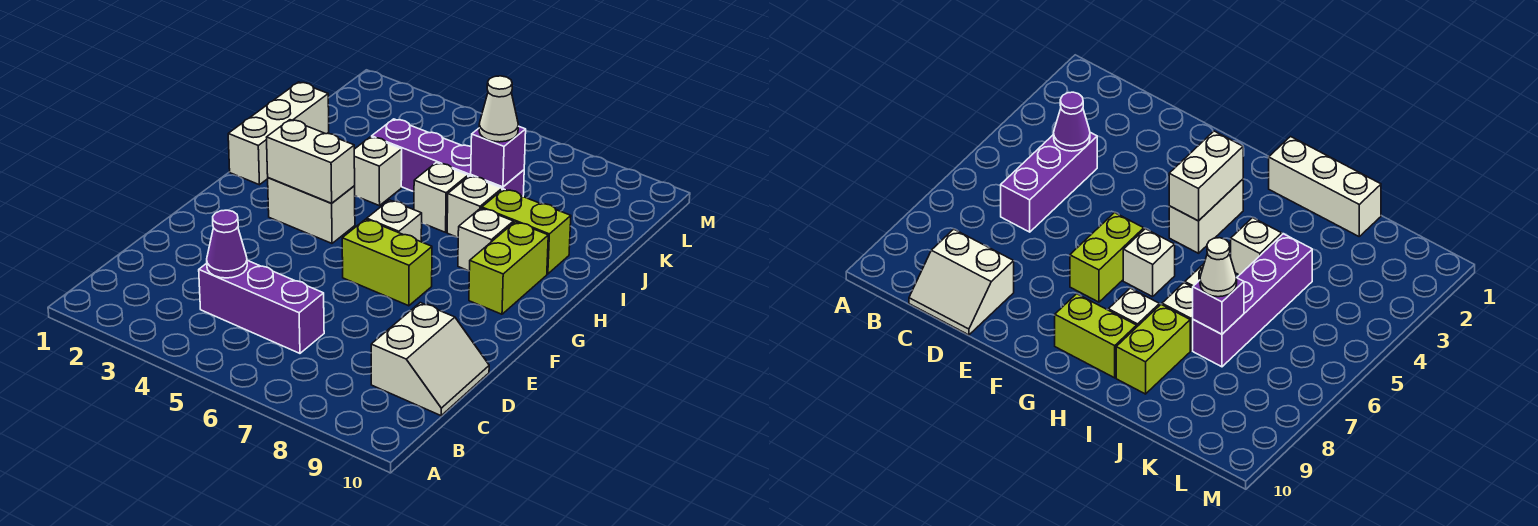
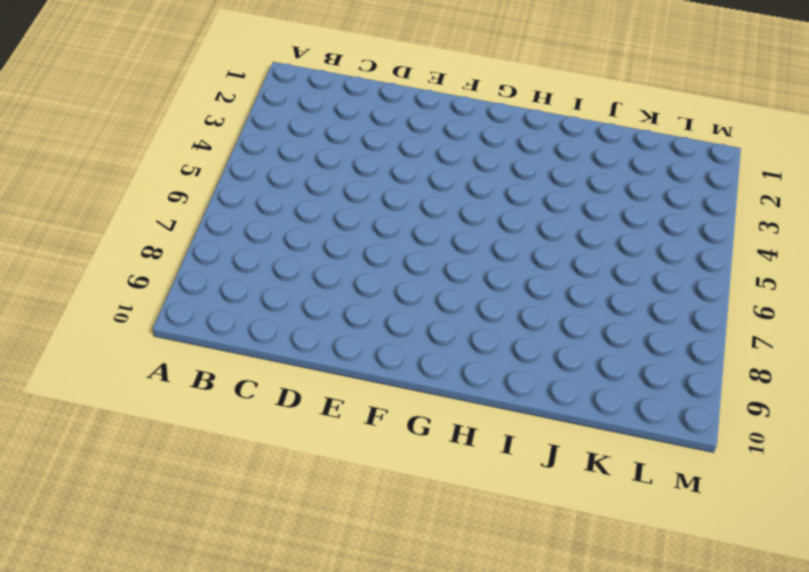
none -> purple brick C4:C6 level 1
none -> white slope C9:D10 level 1 top 9
none -> lime brick F6:F7 level 1

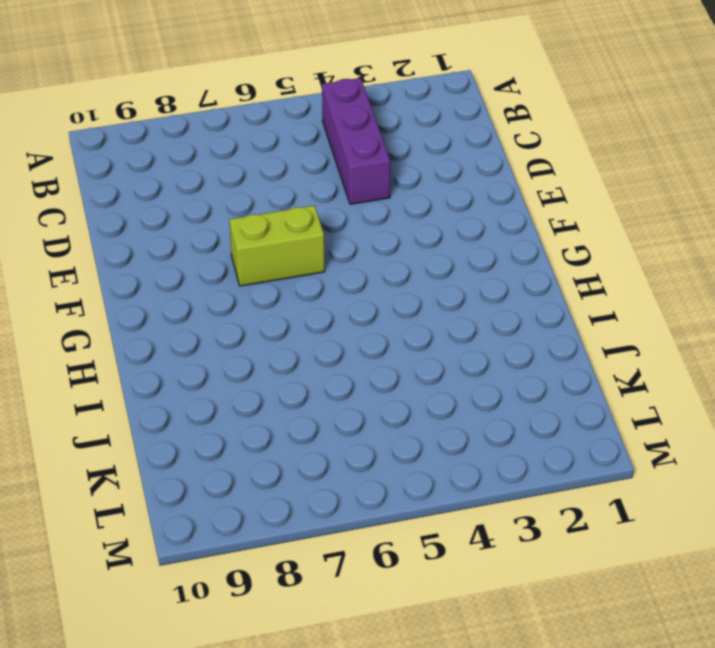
purple brick B4:D4 level 1 -> purple brick C4:C6 level 1
none -> white slope C9:D10 level 1 top 9
none -> white brick G3:G4 level 1
none -> white brick G6 level 1

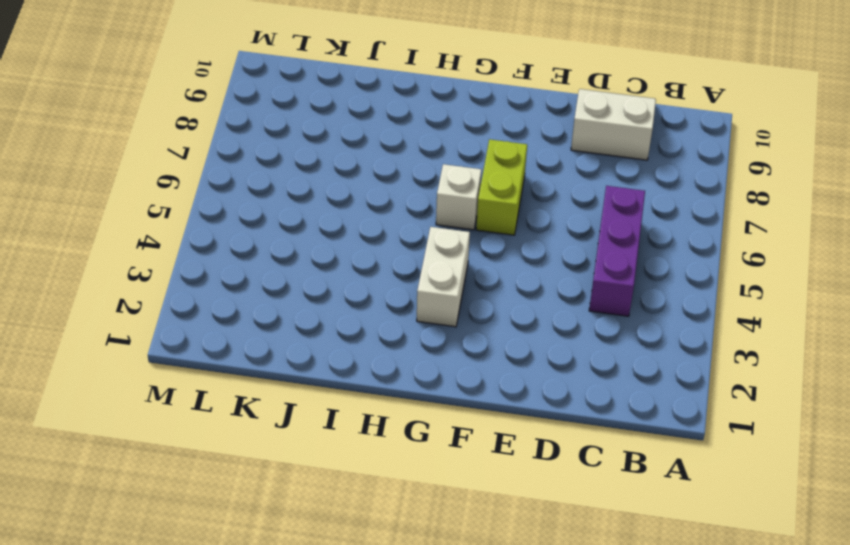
none -> lime brick G9:H9 level 1
none -> white brick H1:J1 level 1
none -> white brick H8 level 1

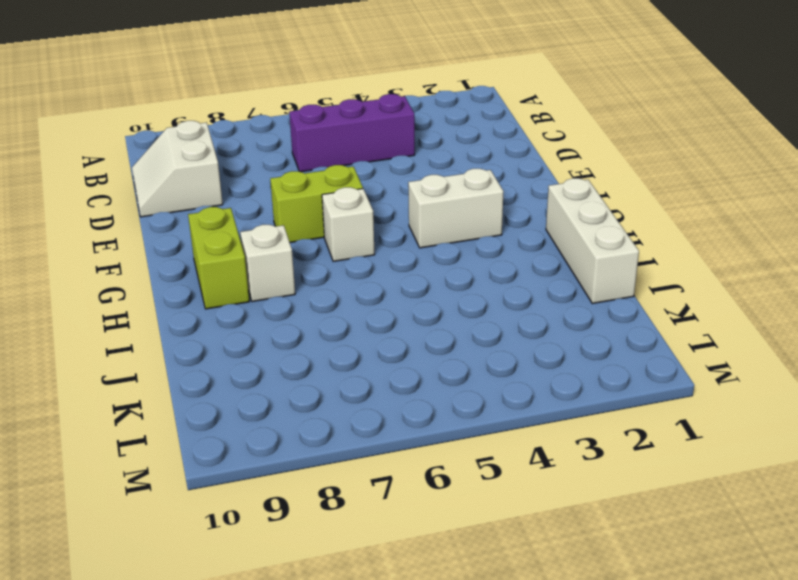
none -> white brick I4 level 1
none -> white brick I6 level 1
none -> white brick I7 level 1

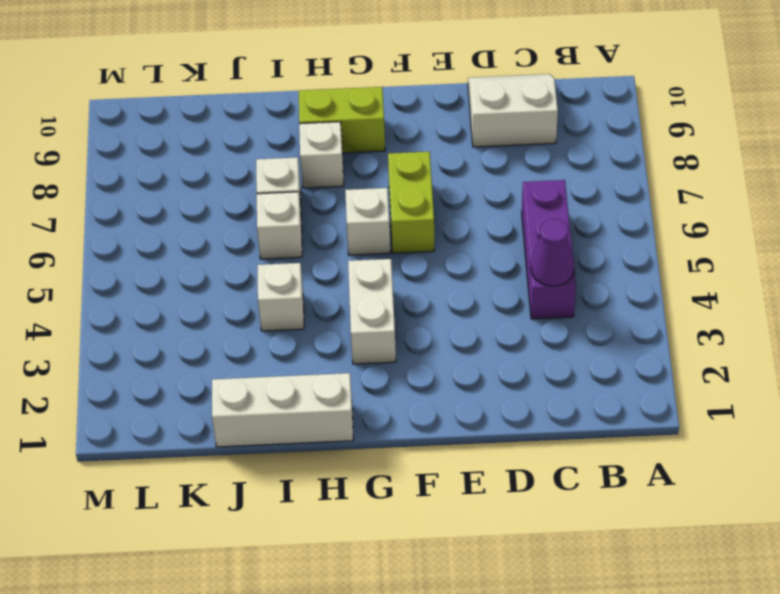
none -> lime brick I8:I9 level 1
none -> purple brick J4:J7 level 1
none -> white brick G3:G4 level 2

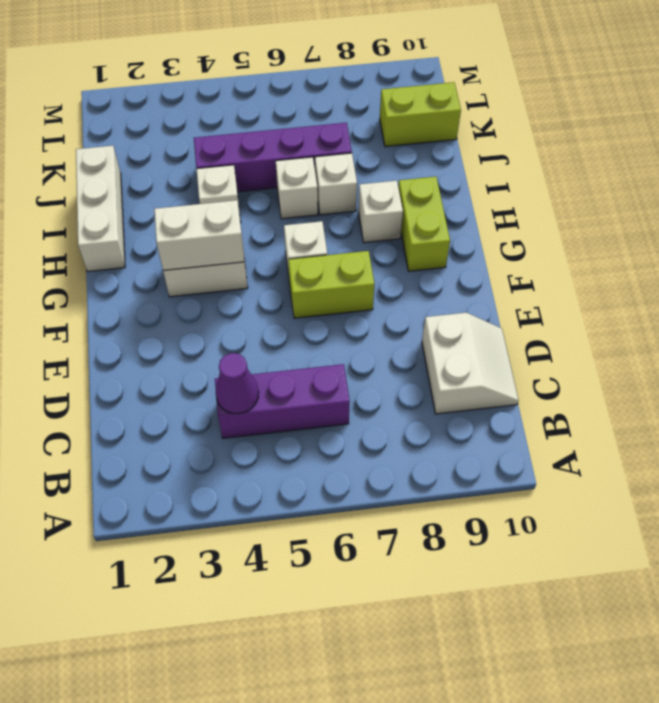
lime brick K9:K10 level 1 -> lime brick I8:I9 level 1
none -> purple brick J7 level 2
none -> white cone J7 level 3

